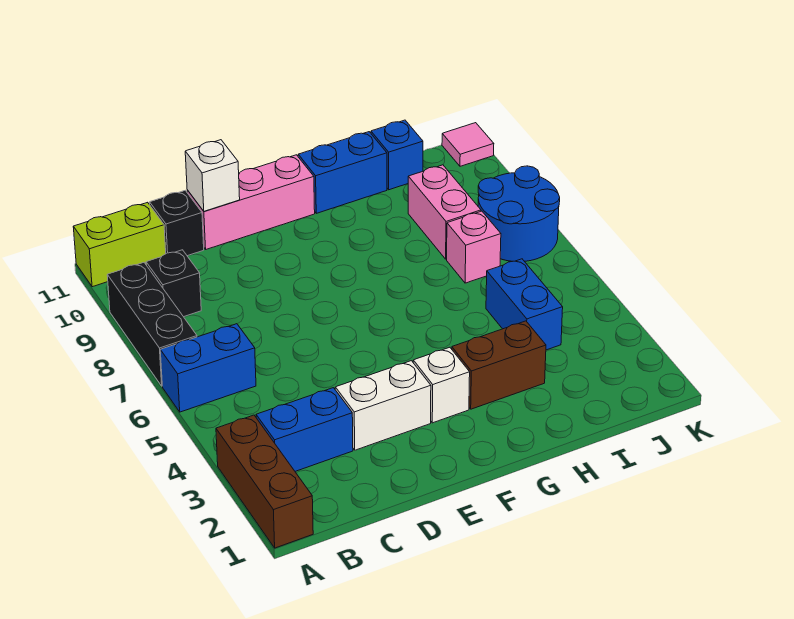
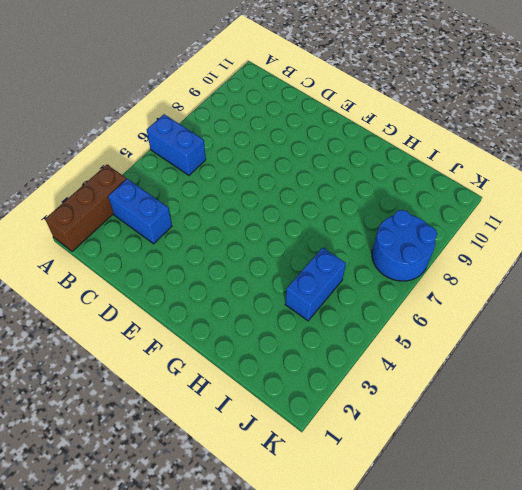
none -> black brick A7:A9 level 1
none -> lime brick A11:B11 level 1
none -> black brick B9 level 1

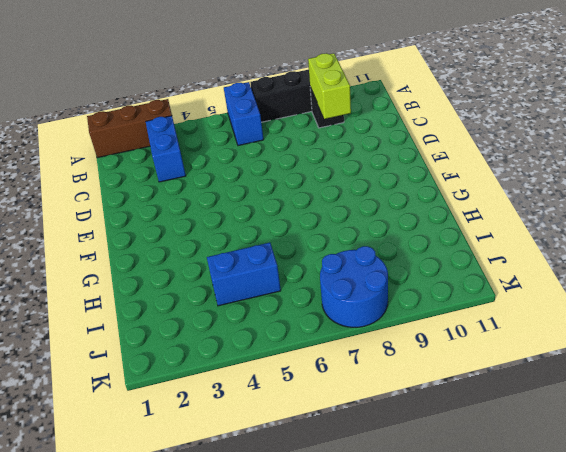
lime brick B9:C9 level 2 -> lime brick A11:B11 level 1
none -> black brick C11 level 1
none -> white brick D3:E3 level 1
none -> pink brick D11:F11 level 1

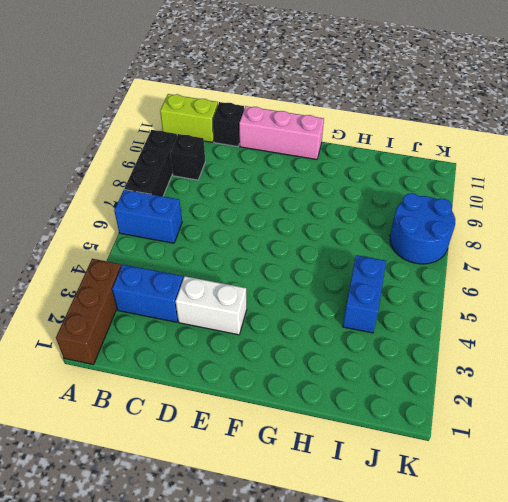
none -> white brick F3 level 1
none -> brown brick G3:H3 level 1
none -> blue brick G11:H11 level 1

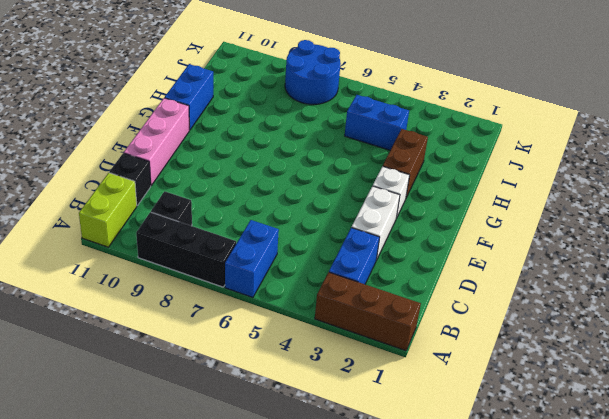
none -> pink brick I7 level 1
none -> pink brick I8:I9 level 1
none -> blue brick I11 level 1

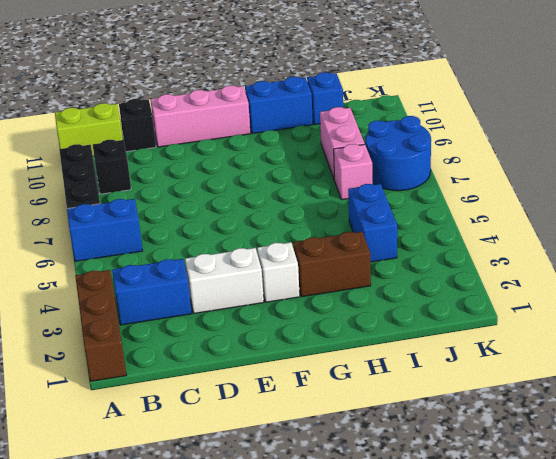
none -> pink tile K11 level 1
none -> white brick D11 level 2

